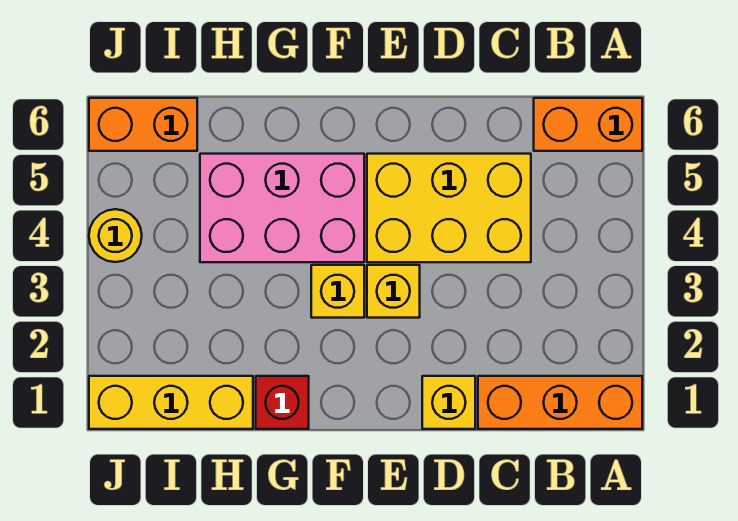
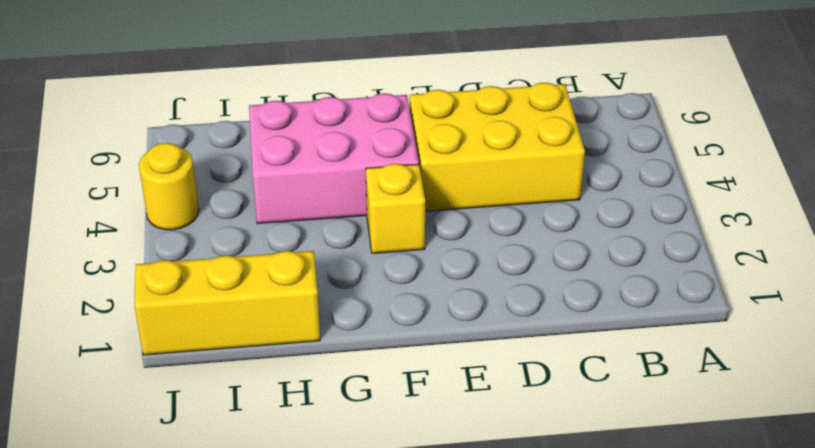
none -> orange brick A1:C1 level 1
none -> orange brick A6:B6 level 1

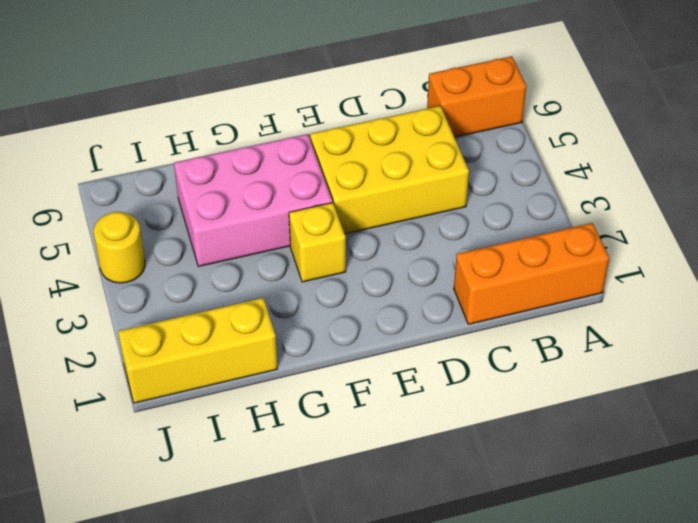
none -> yellow brick D1 level 1
none -> yellow brick E3 level 1

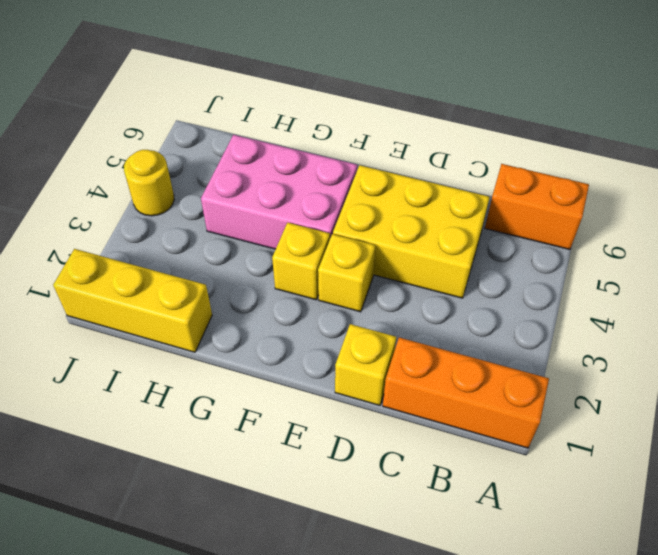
none -> red brick G1 level 1
none -> orange brick I6:J6 level 1

